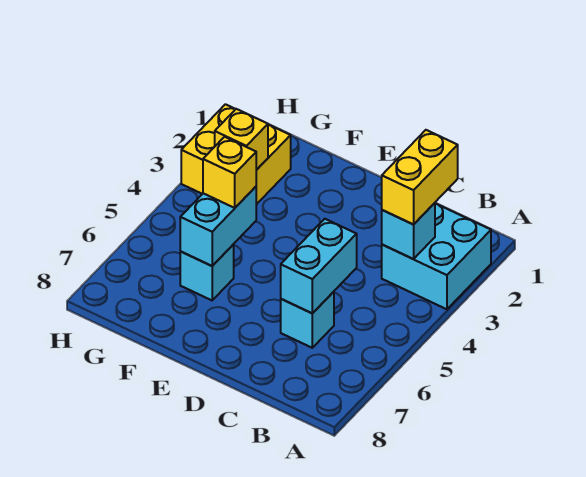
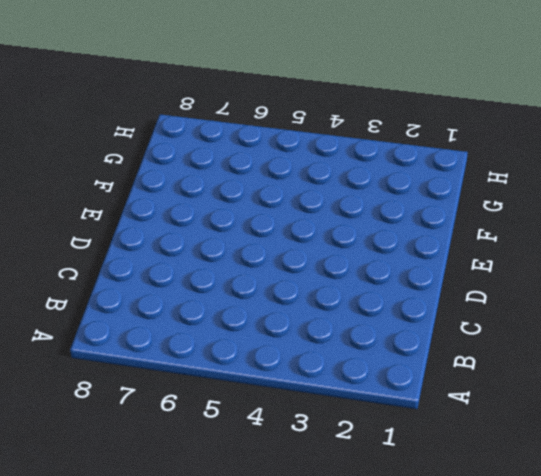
none -> cyan brick A2:B3 level 1
none -> cyan brick C6 level 1

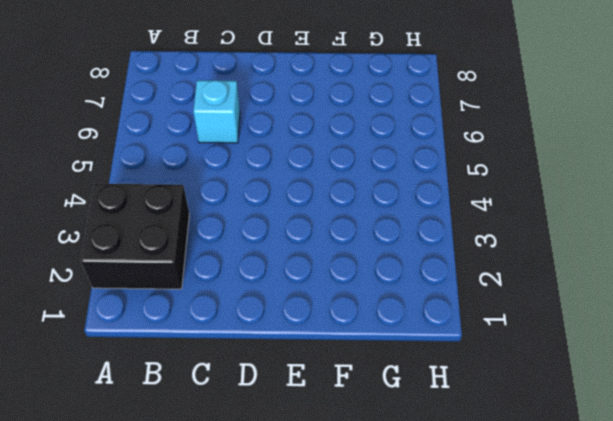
black brick A2:B3 level 1 -> cyan brick A2:B3 level 1
none -> cyan brick F6 level 1
none -> yellow brick G2:H3 level 1

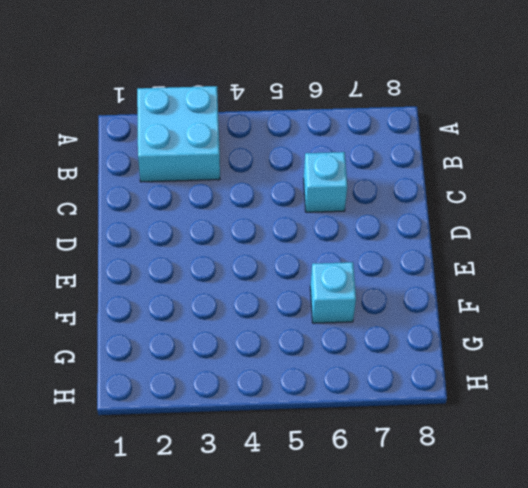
none -> yellow brick G2:H3 level 1
none -> cyan brick B3 level 2

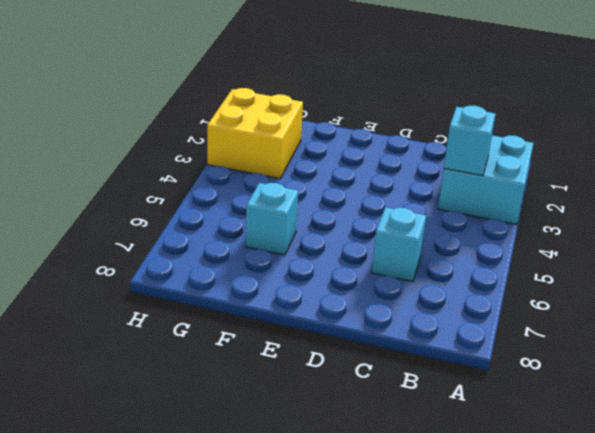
none -> cyan brick C5:C6 level 2
none -> cyan brick F5:F6 level 2

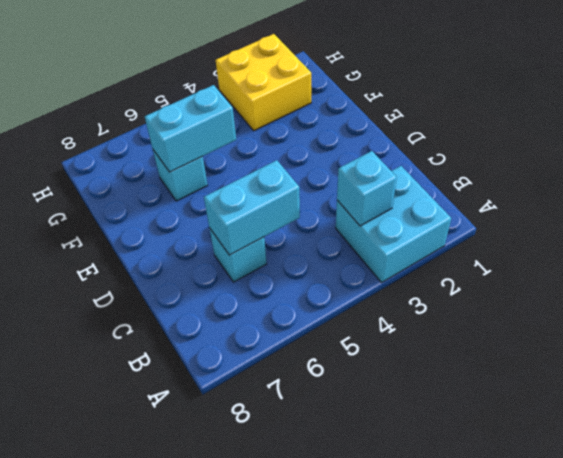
none -> yellow brick G3 level 2
none -> yellow brick B2:B3 level 3

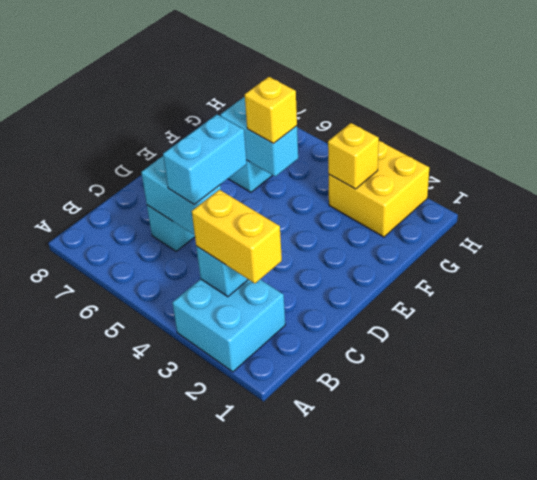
cyan brick C5:D5 level 3 -> none

